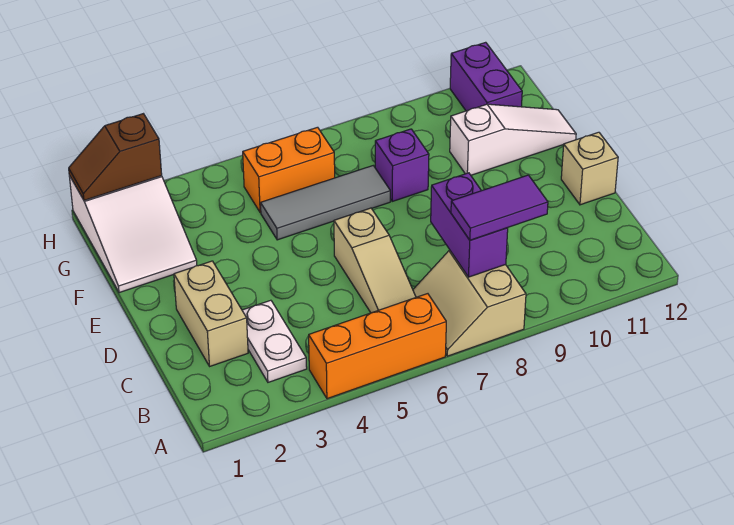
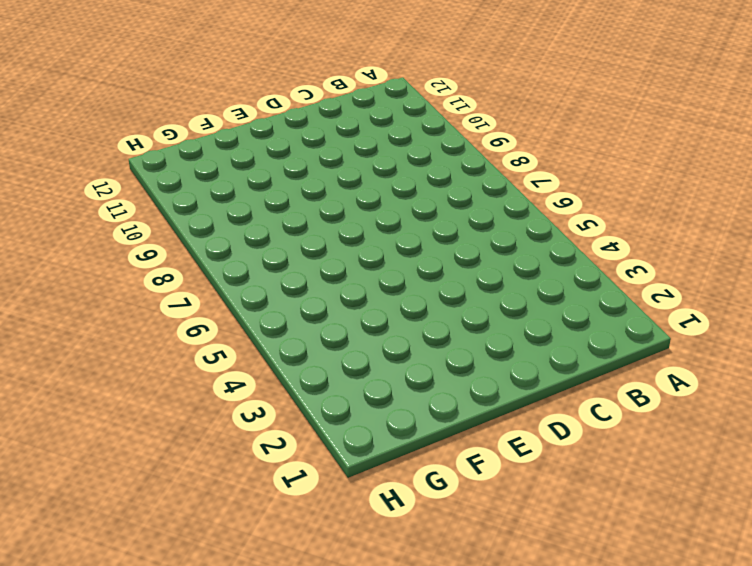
none -> orange brick A4:A6 level 1
none -> tan slope A7:B8 level 1 top 8
none -> white plate B3:C3 level 1

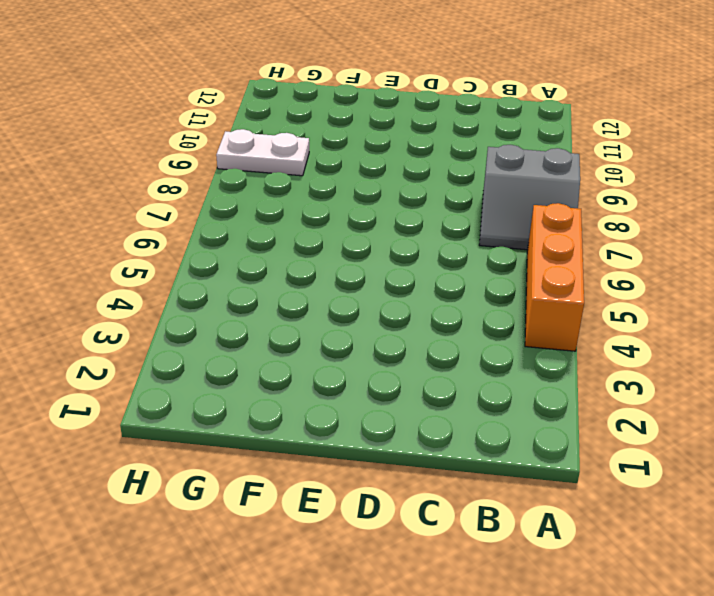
grey slope A7:B8 level 1 top 8 -> tan slope A7:B8 level 1 top 8
white plate G9:H9 level 1 -> white plate B3:C3 level 1
none -> tan slope B6:D6 level 1 top D
none -> tan brick C2:D2 level 1
none -> tan brick D12 level 1

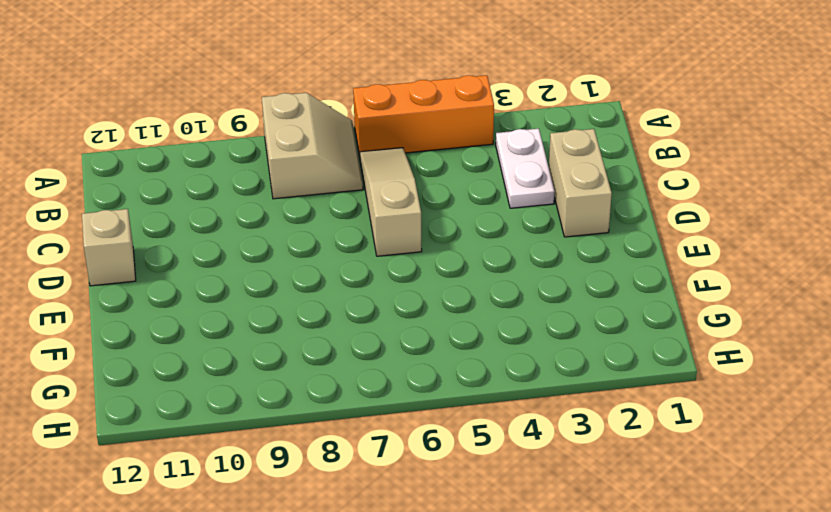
none -> white slope F1:H2 level 1 top H
none -> grey tile F5:F7 level 1
none -> purple brick F8 level 1

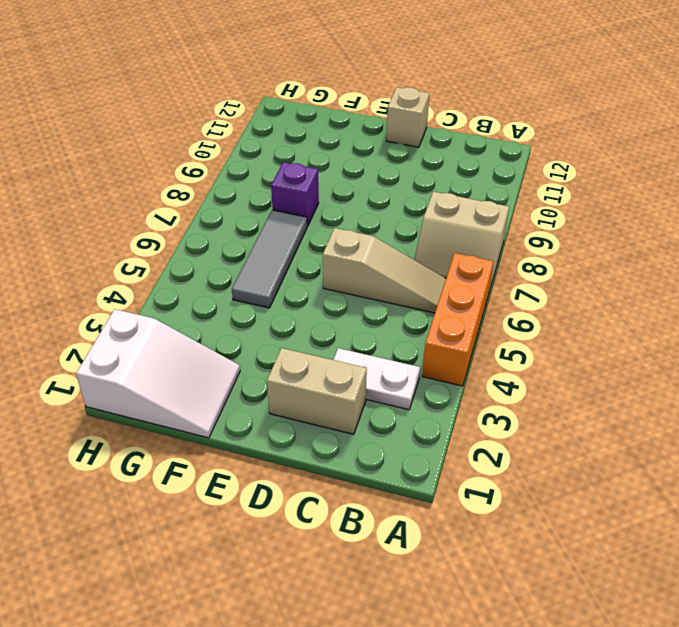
none -> white slope F10:F12 level 1 top 10
none -> orange brick G5:G6 level 1
none -> purple brick G11:H11 level 1

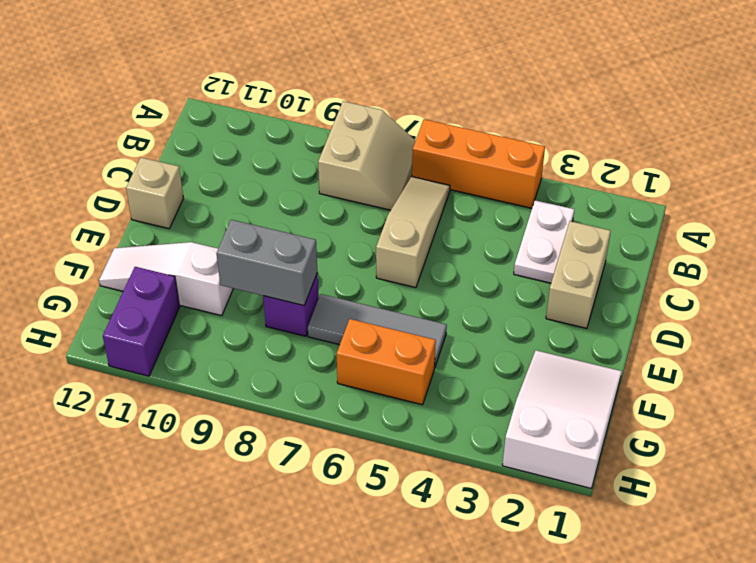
grey brick F8:F9 level 2 -> none
none -> purple brick B8:C8 level 2
none -> brown slope H1:H2 level 2 top 2
none -> purple tile B8:B9 level 3

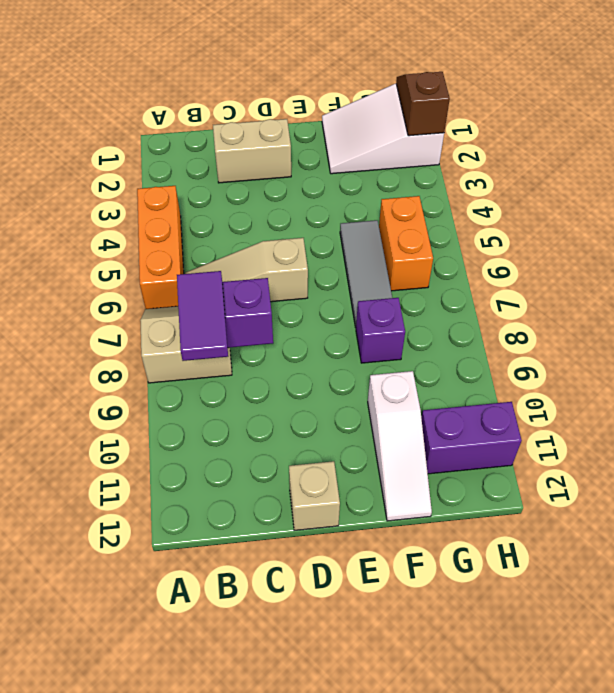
none -> white plate B3:C3 level 1

